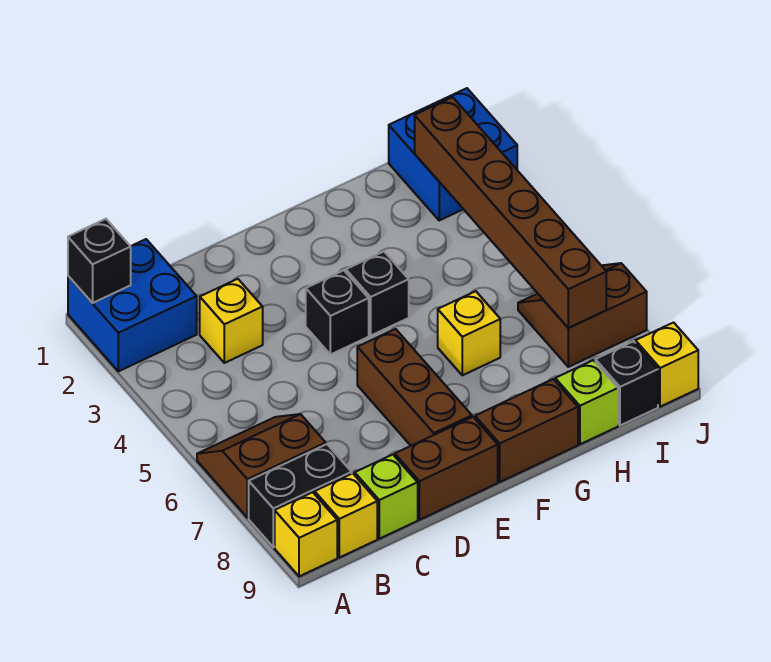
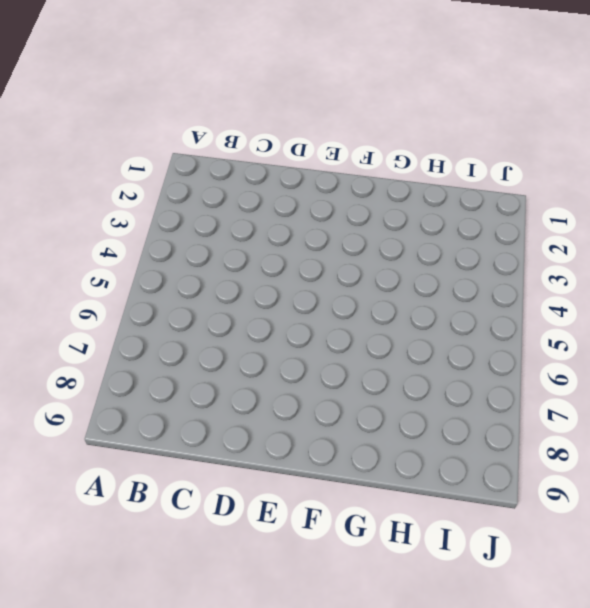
none -> blue brick A1:B2 level 1
none -> brown slope A6:B7 level 1 top 7
none -> black brick A8:B8 level 1

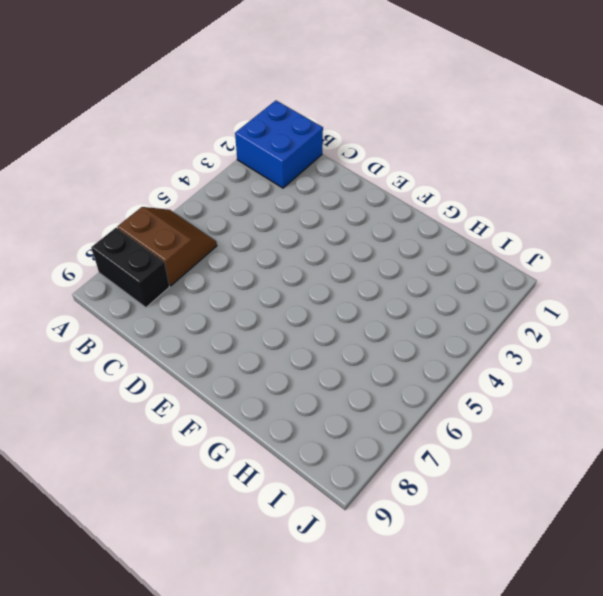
none -> yellow brick A9 level 1
none -> yellow brick B9 level 1
none -> yellow brick C3 level 1

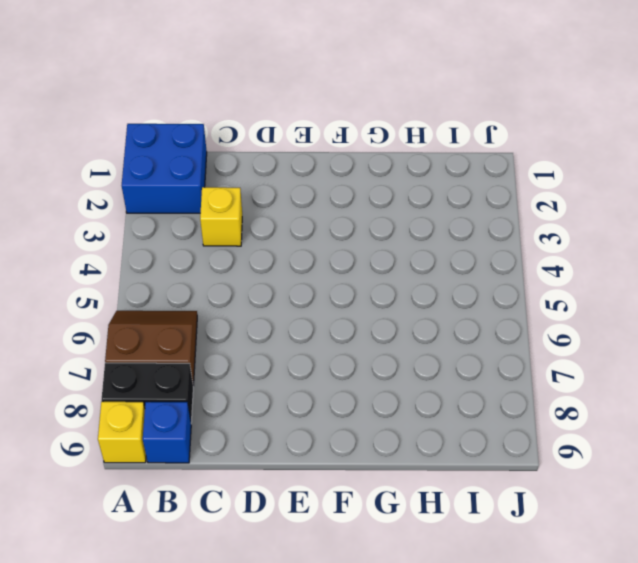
blue brick B9 level 1 -> yellow brick B9 level 1
none -> lime brick C9 level 1
none -> brown brick D9:E9 level 1
none -> black brick E4 level 1

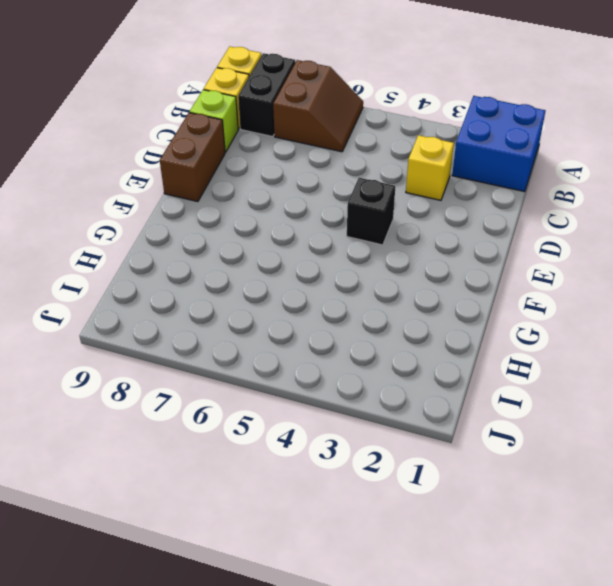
none -> brown brick E6:E8 level 1
none -> black brick F4 level 1
none -> brown brick F9:G9 level 1

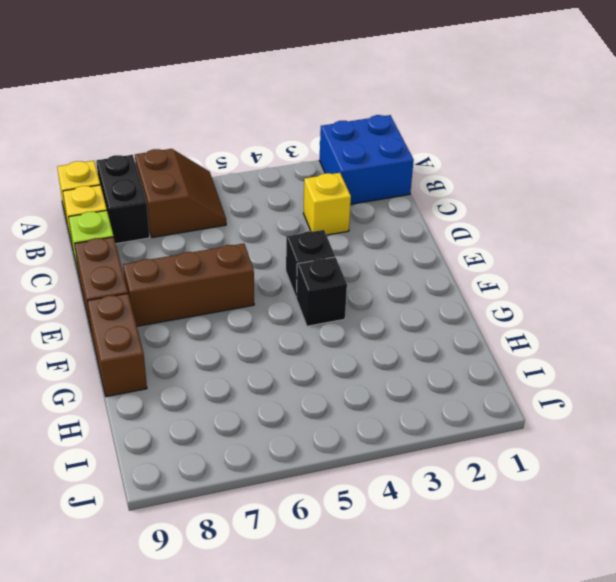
none -> yellow brick G6 level 1
none -> lime brick H9 level 1
none -> blue brick I1:J2 level 1

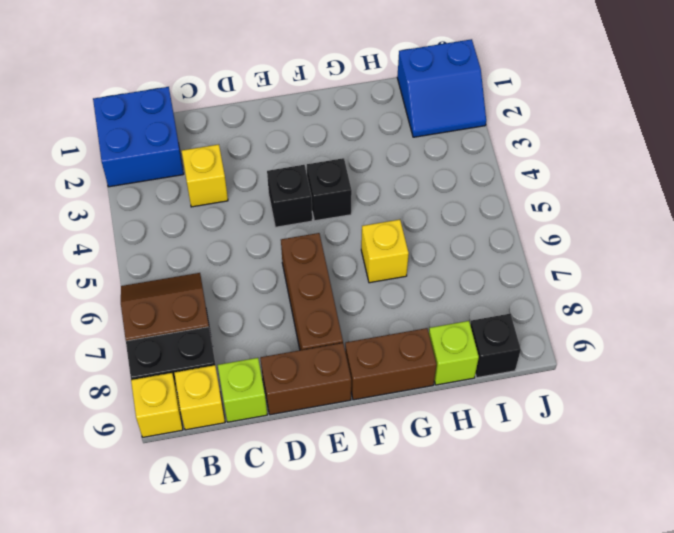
blue slope I1:J2 level 1 top 1 -> blue brick I1:J2 level 1
none -> brown slope I6:J7 level 1 top 7
none -> yellow brick J9 level 1
none -> black brick A1 level 2

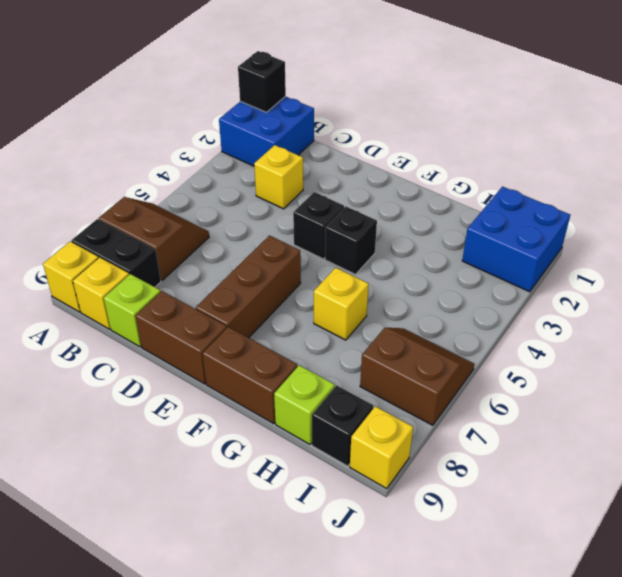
none -> brown brick I2:I7 level 2

